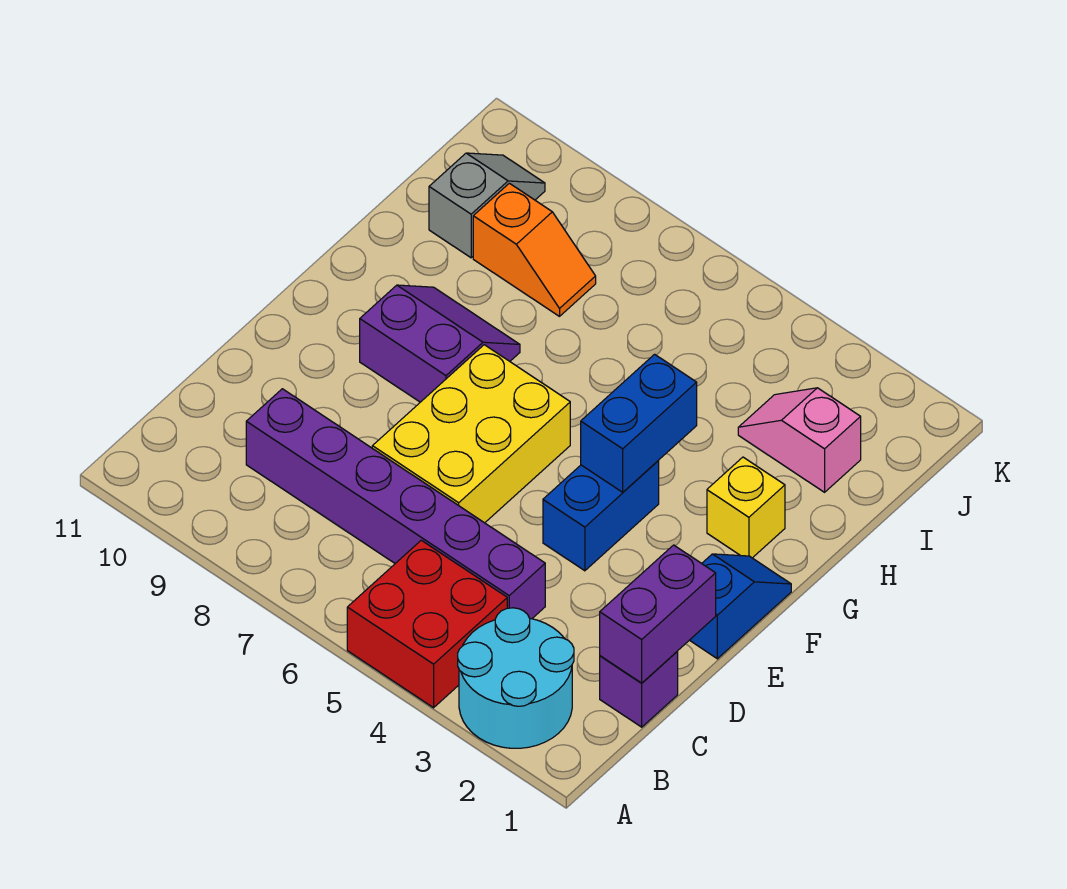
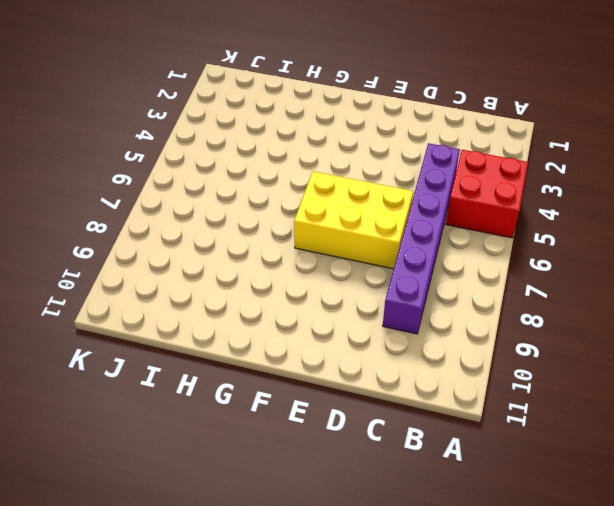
none -> cyan round brick A2:B3 level 1
none -> purple brick C1 level 1
none -> blue slope E1:F1 level 1 top E

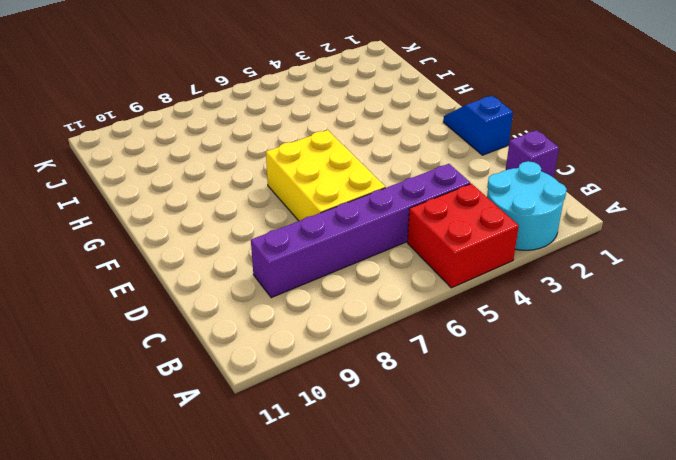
none -> blue brick E4:F4 level 1
none -> purple slope F8:G9 level 1 top F
none -> yellow brick G2 level 1

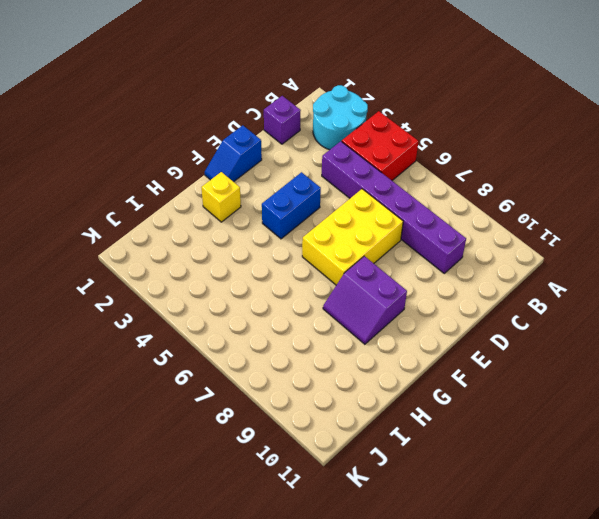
none -> pink slope I2:I3 level 1 top 2
none -> orange slope I8:I9 level 1 top 9
none -> grey slope I10:J10 level 1 top I

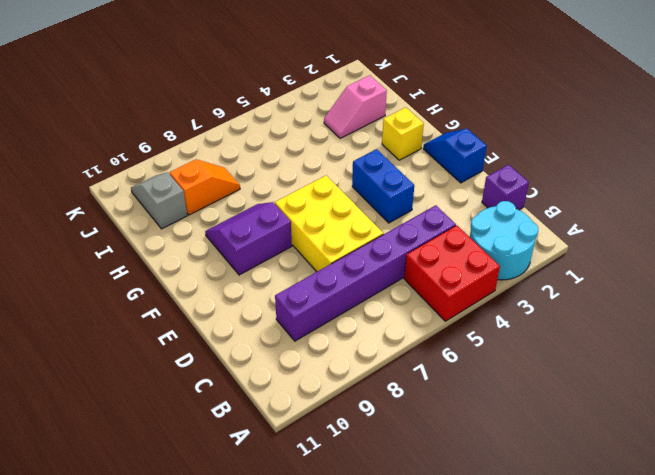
none -> purple brick C1:D1 level 2
none -> blue brick F4:G4 level 2

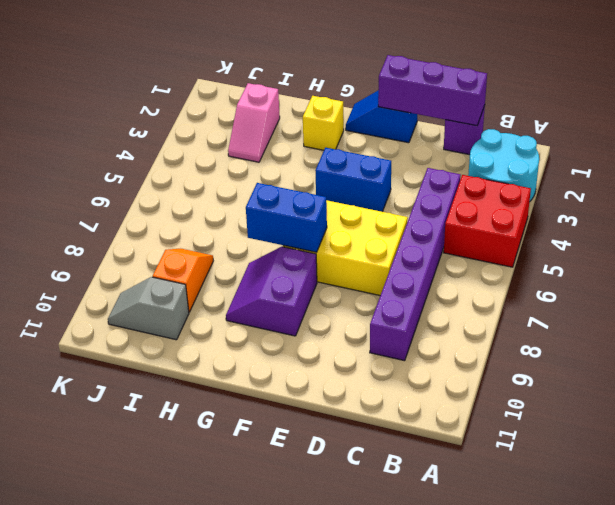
purple brick C1:E1 level 2 -> purple brick C1:D1 level 2
blue brick F7:G7 level 2 -> blue brick F4:G4 level 2

